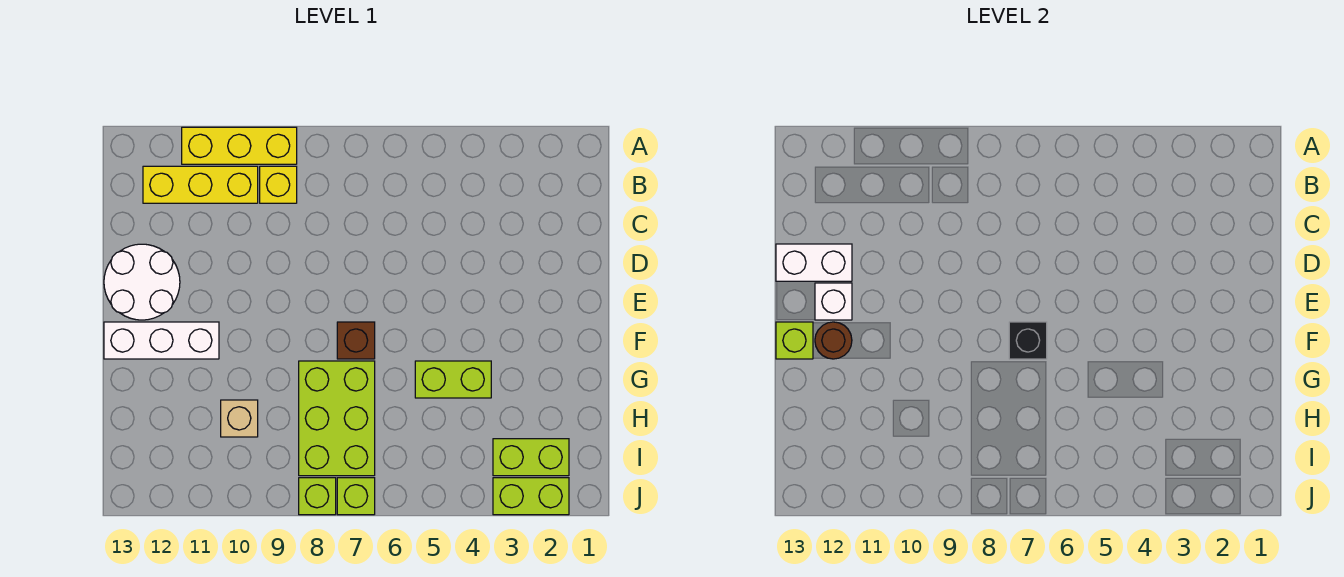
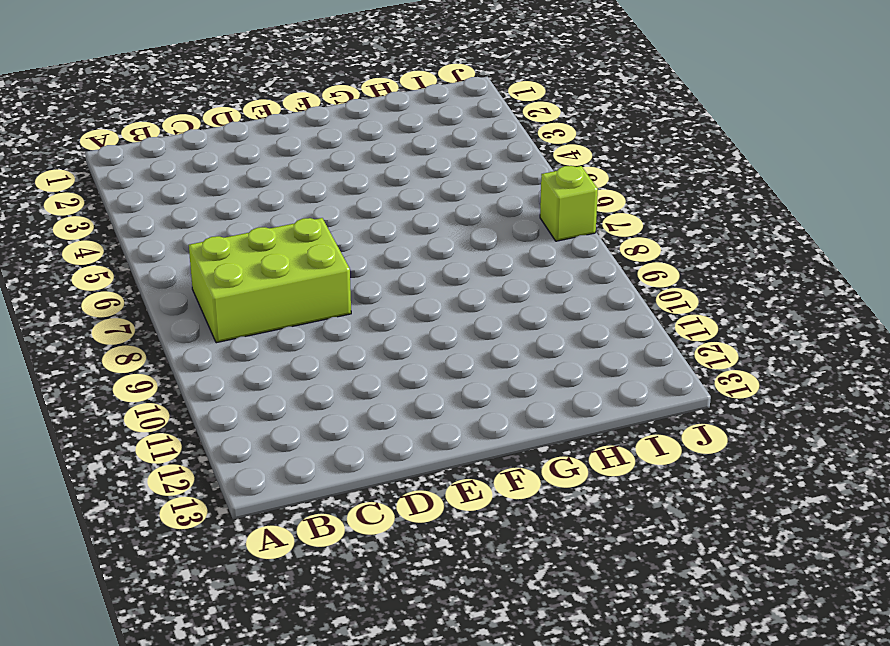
lime brick B7:D8 level 1 -> lime brick G7:I8 level 1
none -> yellow brick A9:A11 level 1
none -> yellow brick B9 level 1
none -> yellow brick B10:B12 level 1

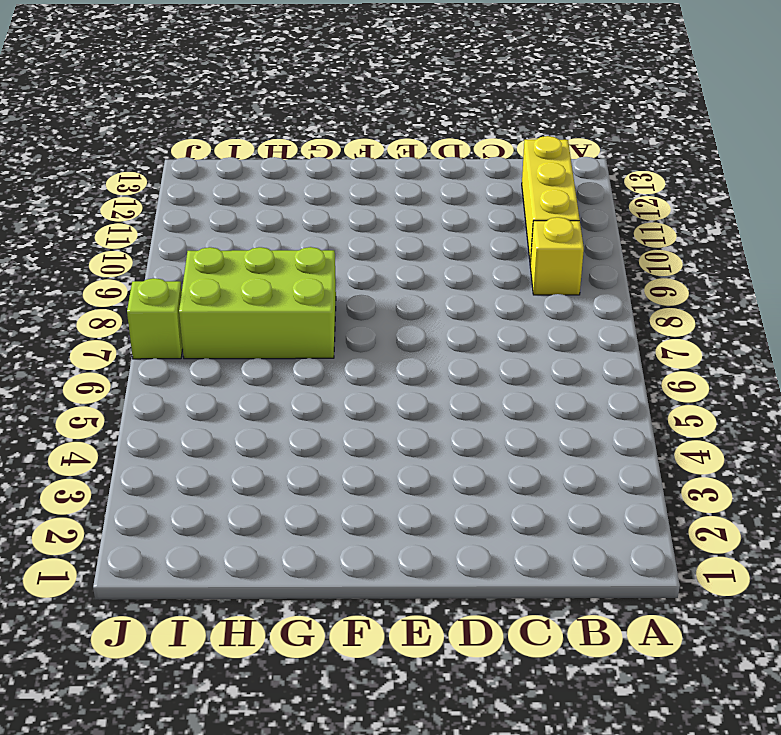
none -> yellow brick A9:A11 level 1
none -> white round brick D12:E13 level 1
none -> brown brick F7 level 1

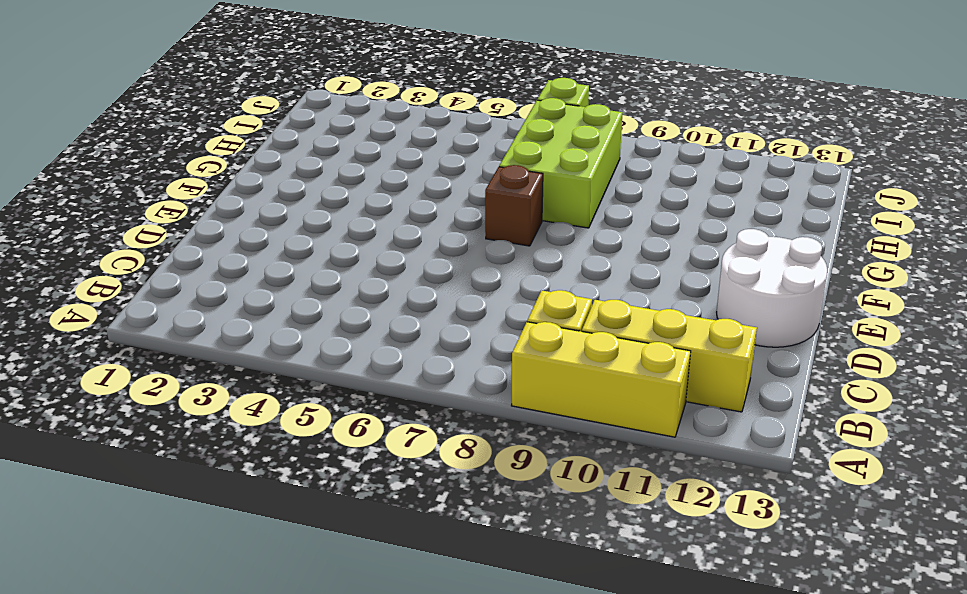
none -> white brick F11:F13 level 1
none -> lime brick G4:G5 level 1
none -> tan brick H10 level 1

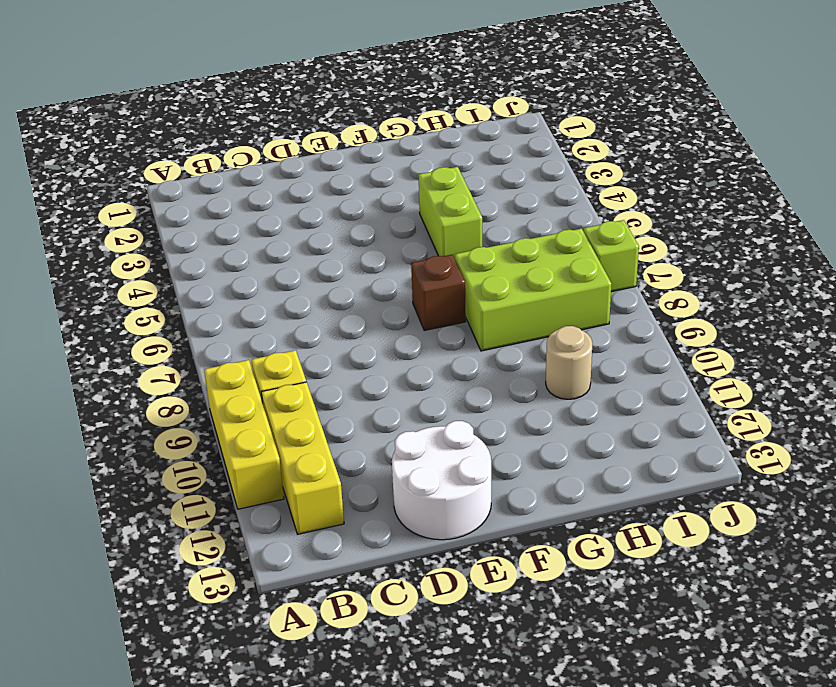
tan round brick H10 level 1 -> tan brick H10 level 1
none -> white brick F11:F13 level 1
none -> lime brick I2:I3 level 1
none -> lime brick J2:J3 level 1

